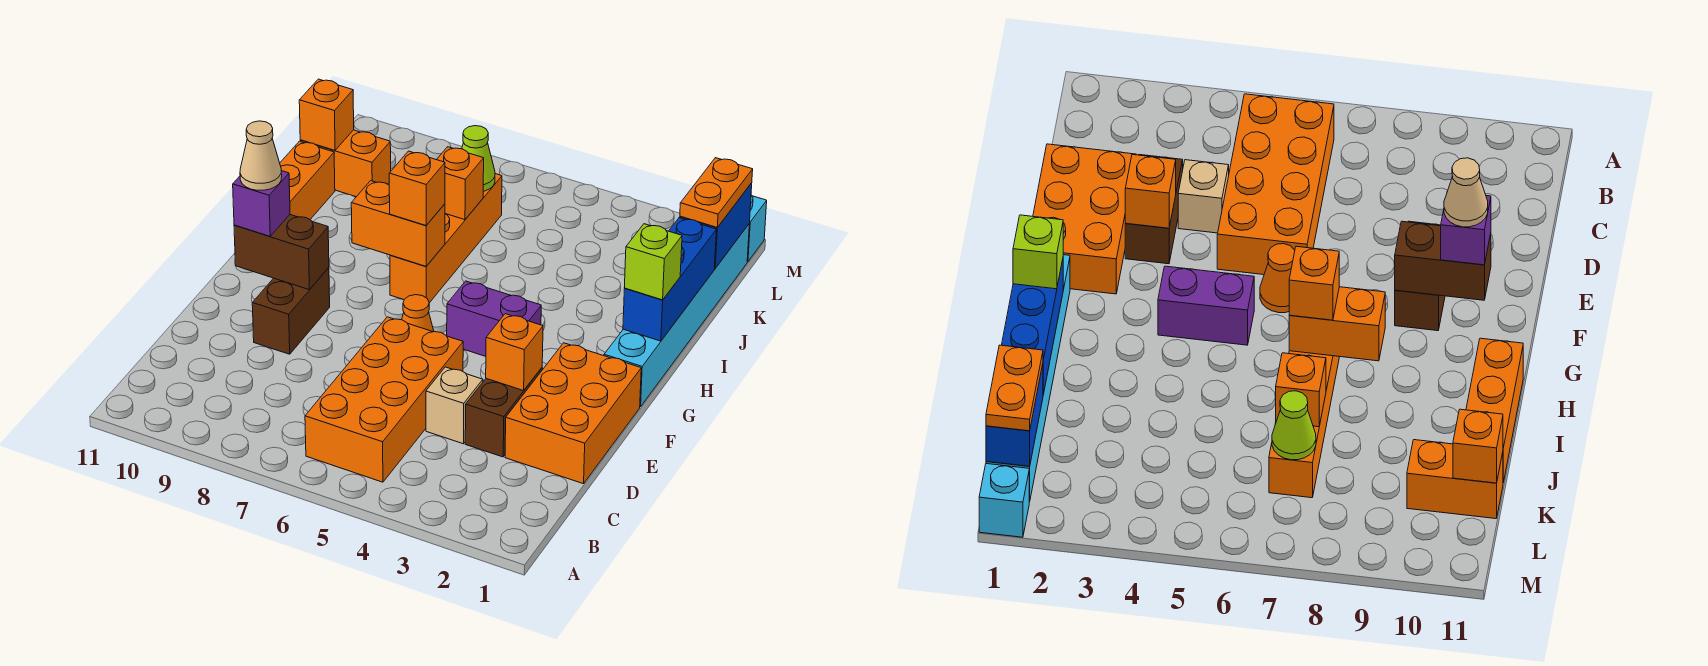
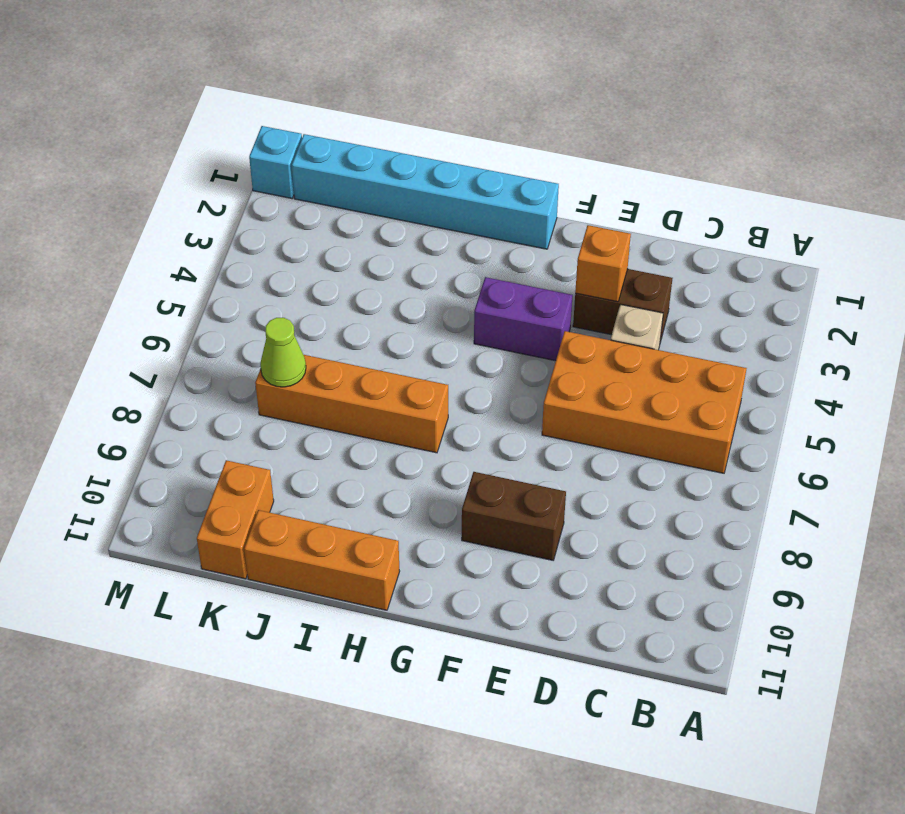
purple brick F4:G4 level 1 -> purple brick G4:G5 level 1
none -> orange brick D1:F2 level 1
none -> orange cone F6 level 1
none -> brown brick F9:F10 level 2

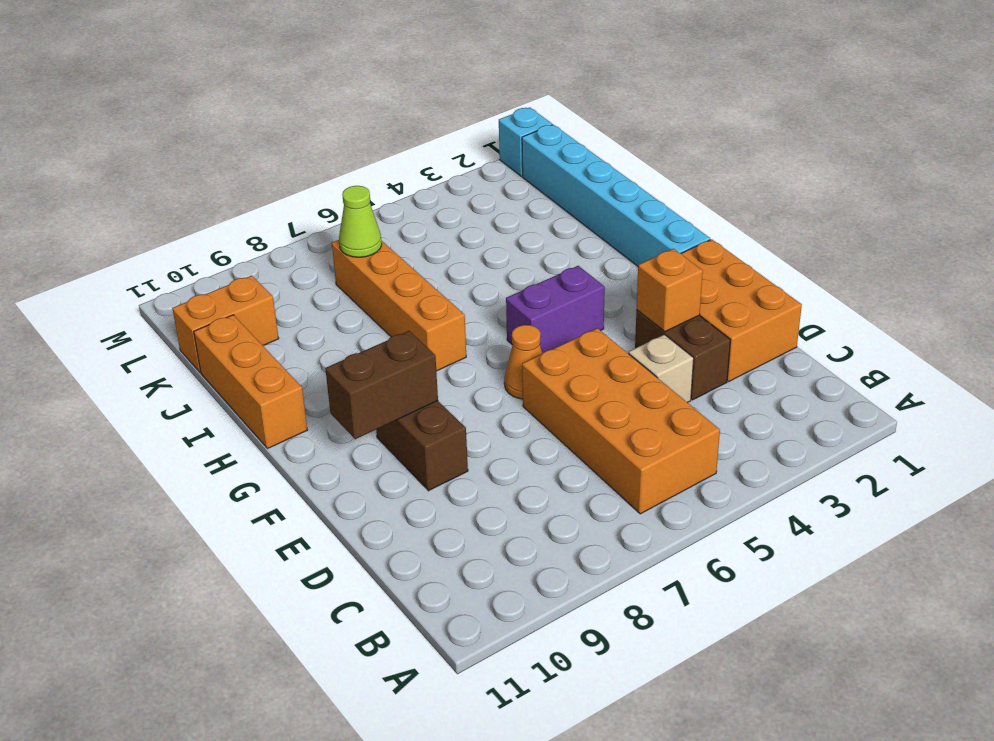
none -> blue brick H1:J1 level 2
none -> orange brick H7:H8 level 2
none -> orange brick J7 level 2

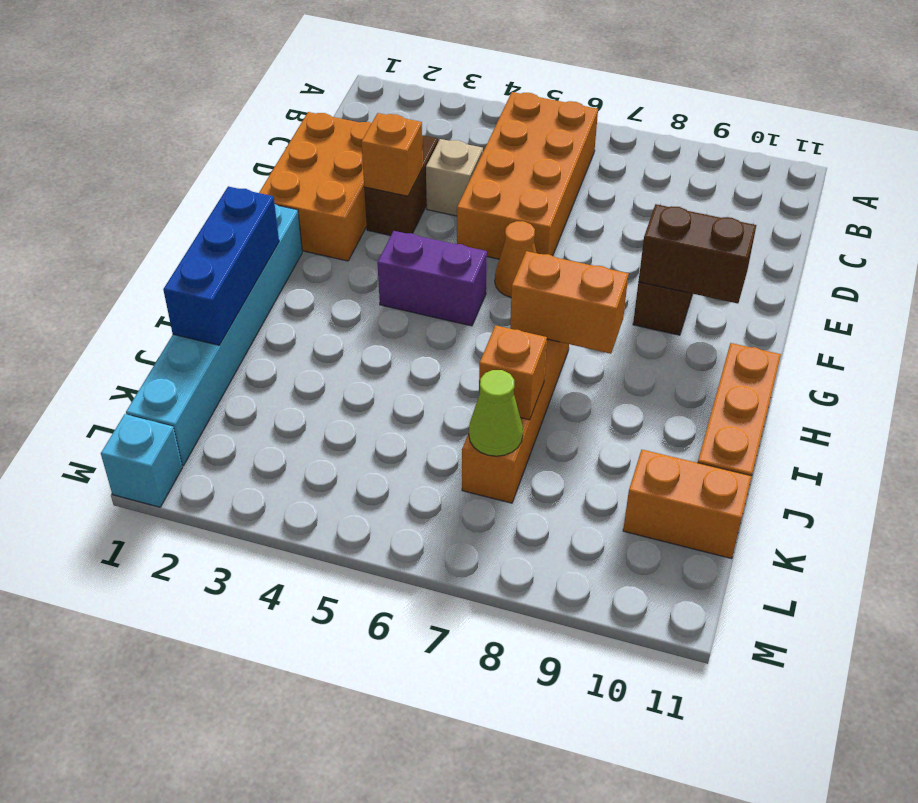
none -> blue brick K1:L1 level 2
none -> orange brick K11 level 2
none -> purple brick F10 level 3

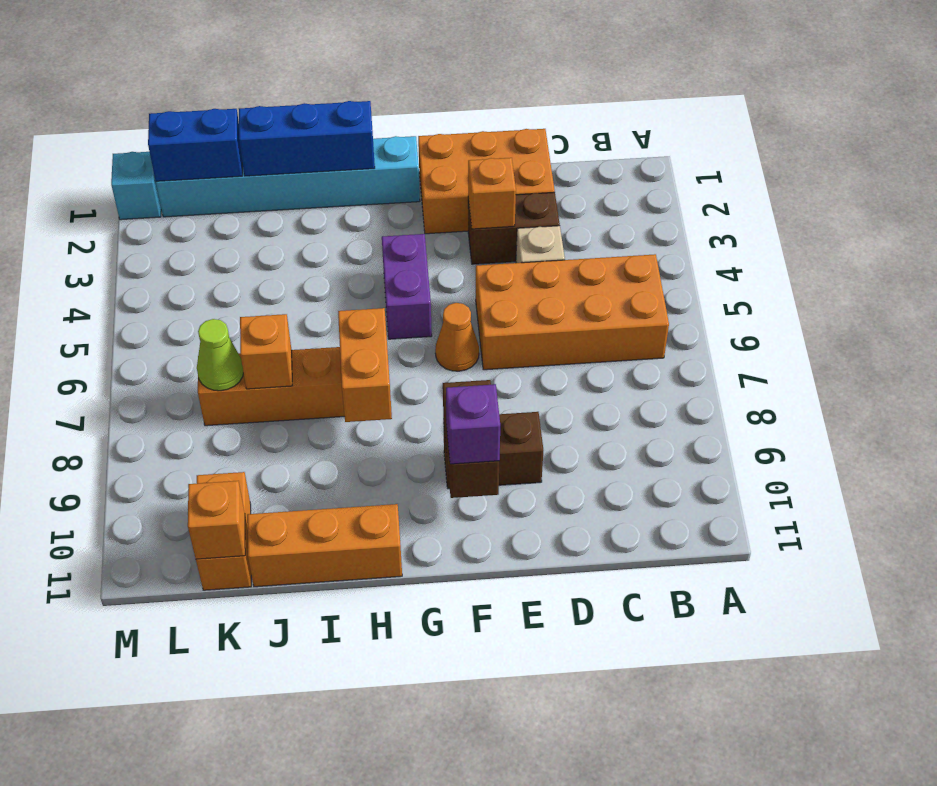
none -> lime brick H1 level 3
none -> orange brick H7 level 3
none -> orange plate K1:L1 level 3

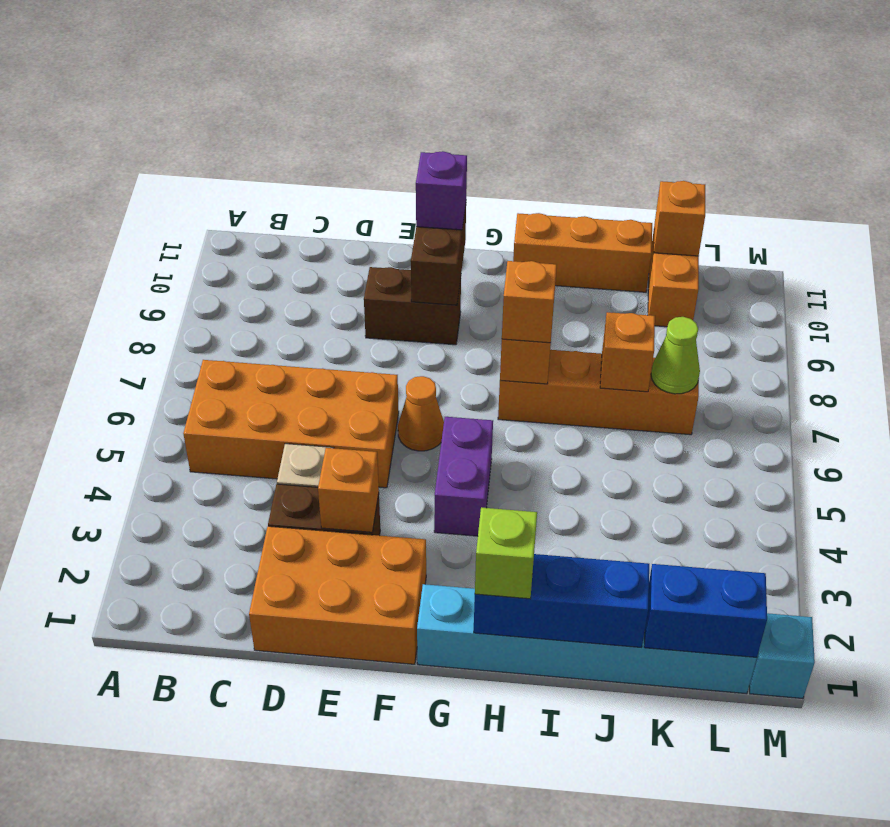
none -> orange plate K1:L1 level 3
none -> tan cone F10 level 4

